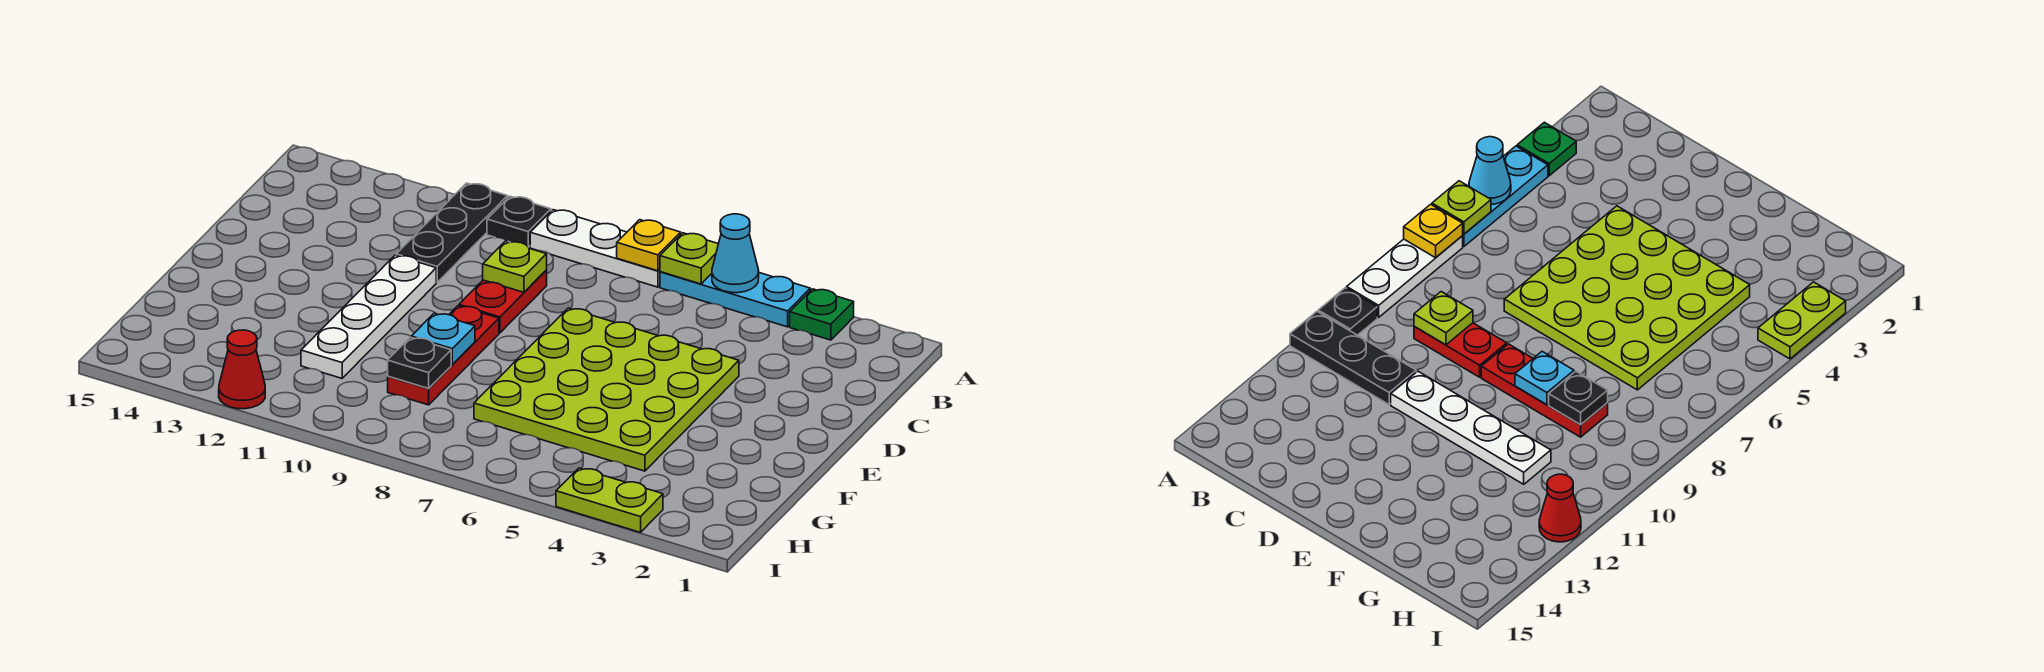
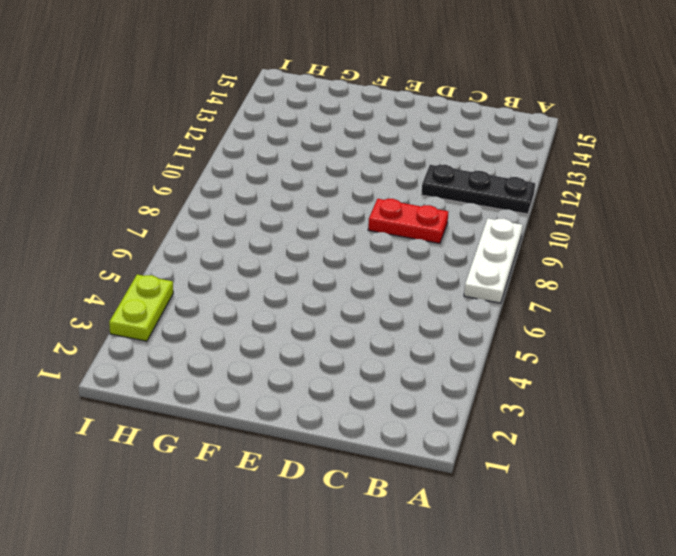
none -> green plate A3 level 1
none -> cyan plate A4:A6 level 1
none -> black plate A10 level 1

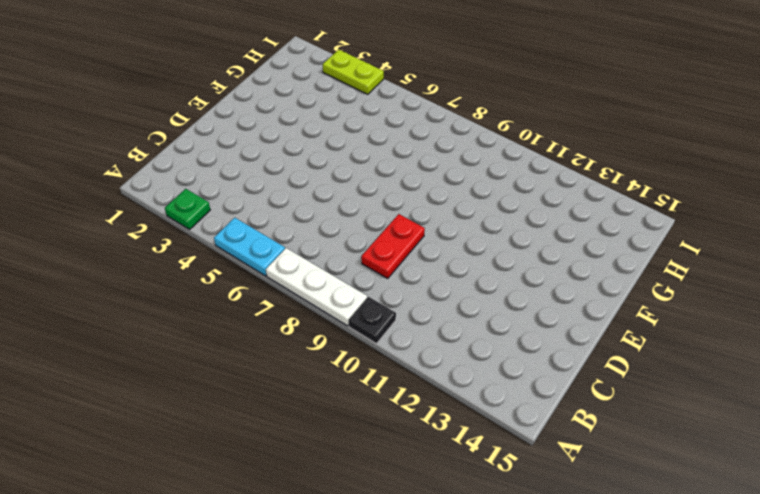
cyan plate A5:A6 level 1 -> cyan plate A4:A6 level 1
none -> black plate A11:C11 level 1
none -> lime plate D4:G7 level 1
none -> white plate D11:G11 level 1

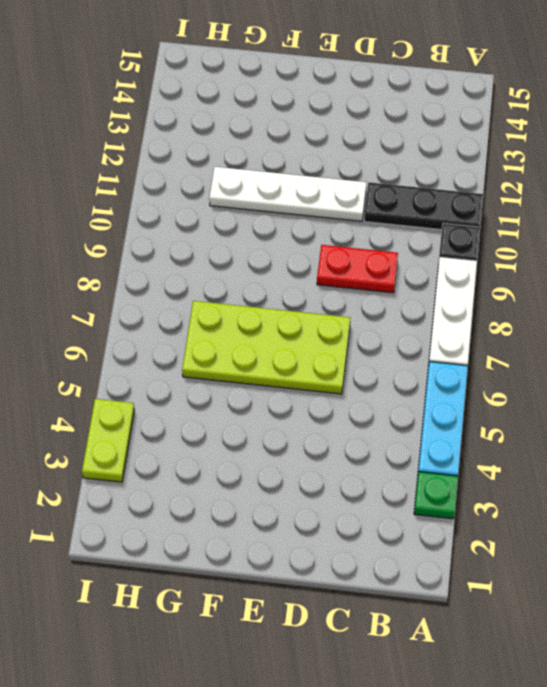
lime plate D6:G7 level 1 -> lime plate D4:G7 level 1
none -> red plate E9:G9 level 1
none -> red cone I12 level 1
none -> cyan cone A5 level 2

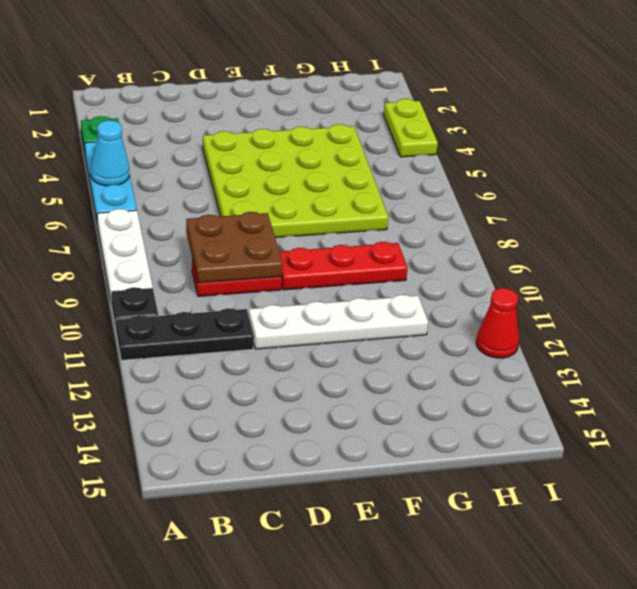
brown plate C8:D9 level 2 -> lime plate C9 level 2
none -> lime plate A6 level 2
none -> yellow plate A7 level 2
none -> cyan plate F9 level 2

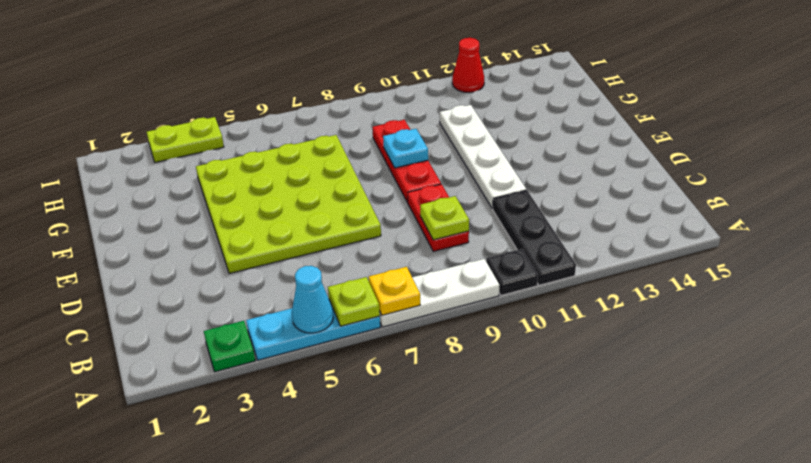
none -> black plate G9 level 2

